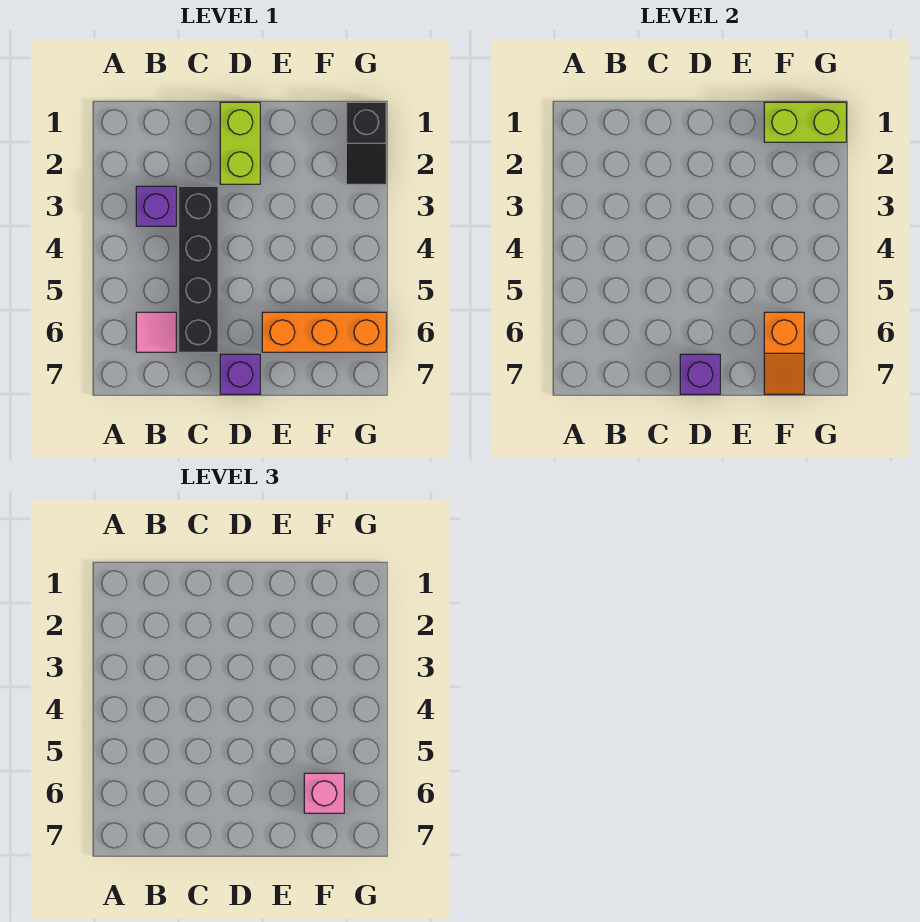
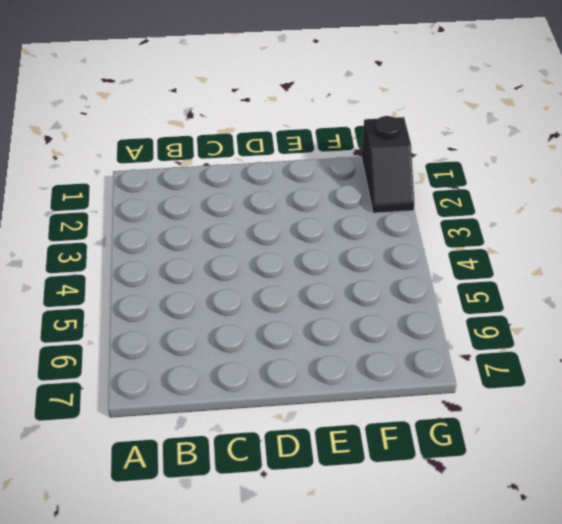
none -> purple brick B3 level 1
none -> pink tile B6 level 1

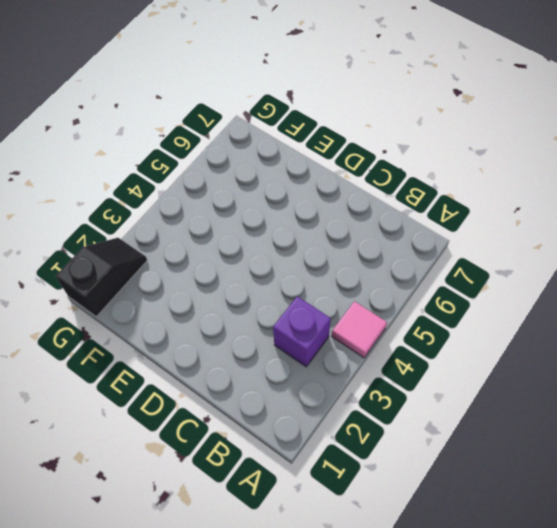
pink tile A4 level 1 -> pink tile B6 level 1
none -> black brick C3:C6 level 1
none -> lime brick D1:D2 level 1

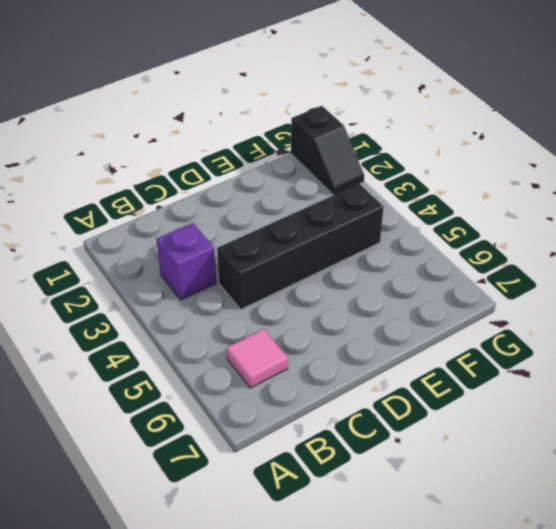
black brick C4:F4 level 1 -> black brick C3:C6 level 1
none -> lime brick D1:D2 level 1
none -> purple brick D7 level 1

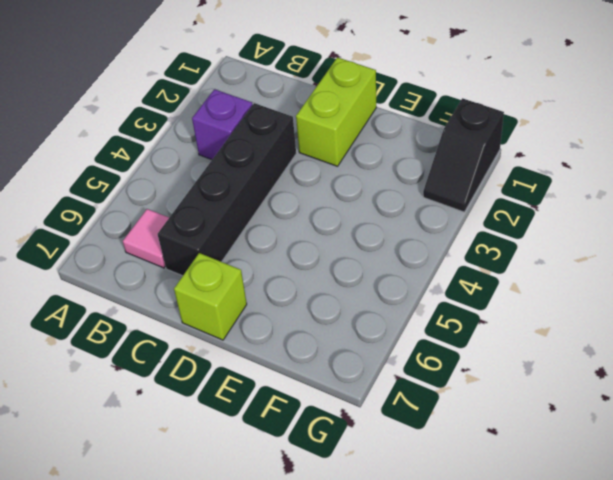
lime brick D7 level 1 -> purple brick D7 level 1
none -> orange brick E6:G6 level 1
none -> purple brick D7 level 2

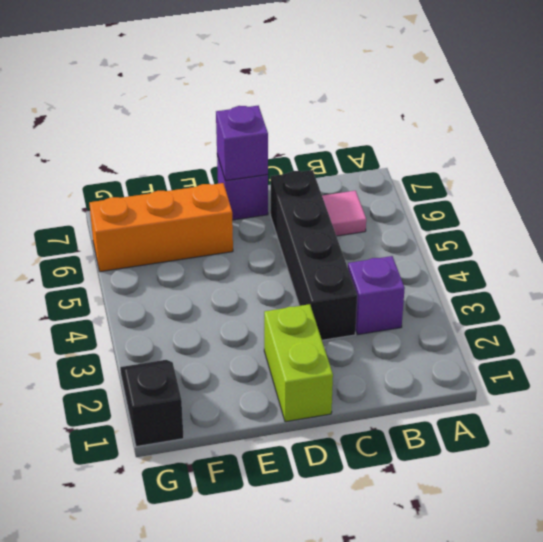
none -> lime brick F1:G1 level 2
none -> orange slope F6:F7 level 2 top 6

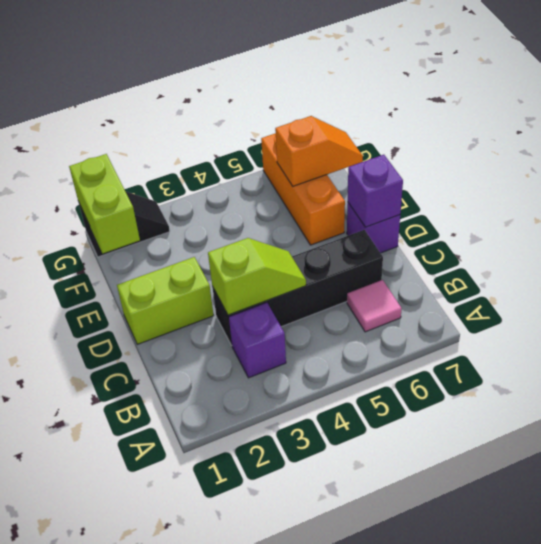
lime slope C3:C4 level 2 top 3 -> none
none -> pink brick F6 level 3

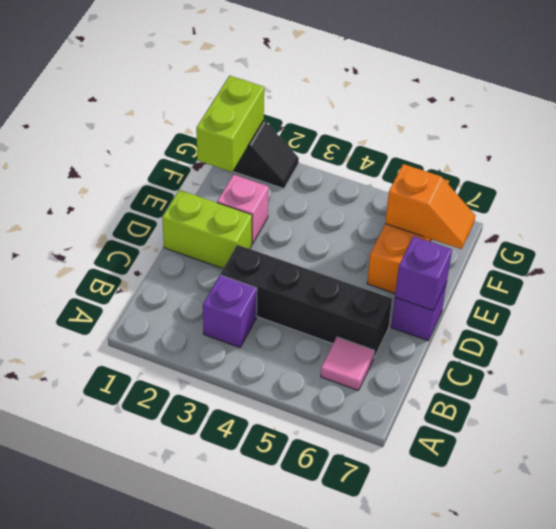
pink brick E2 level 1 -> pink brick F6 level 3

